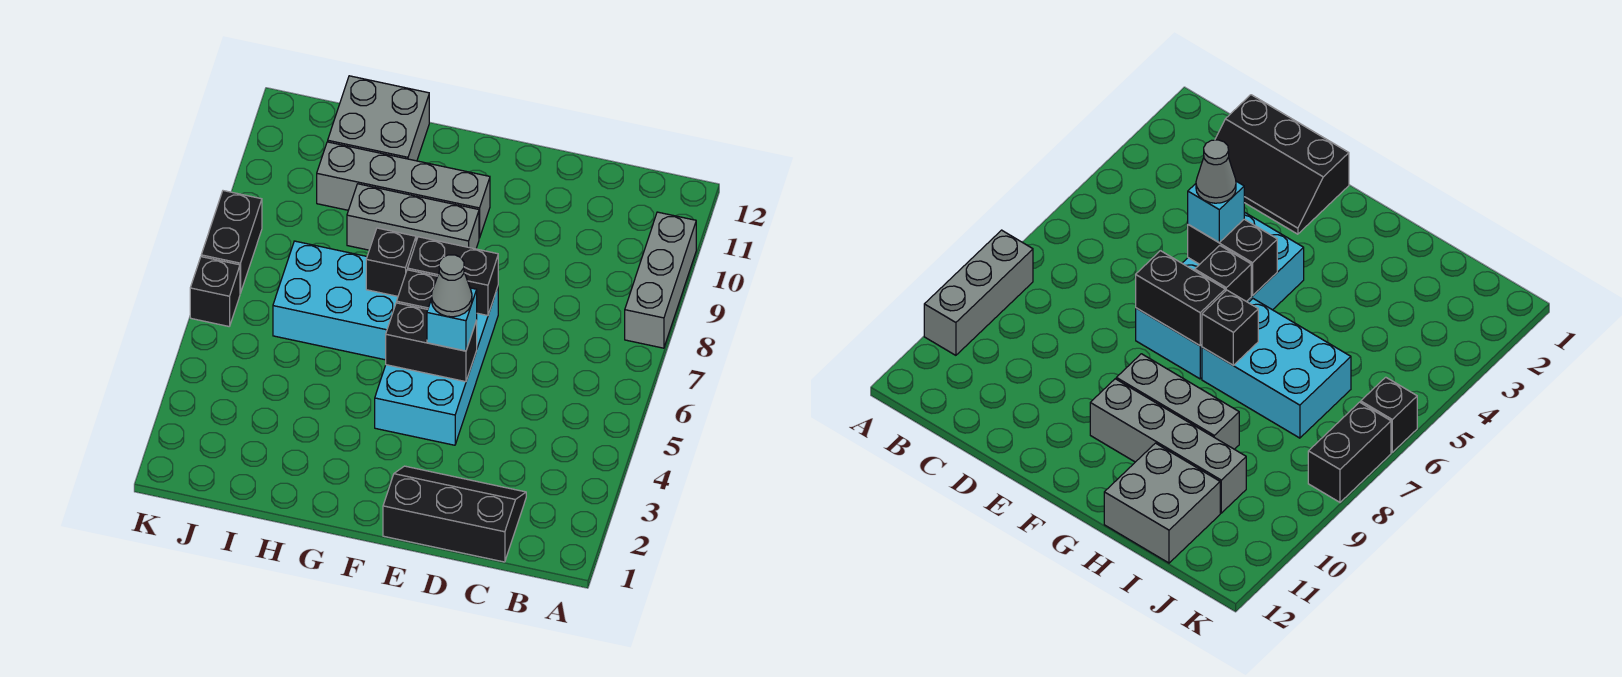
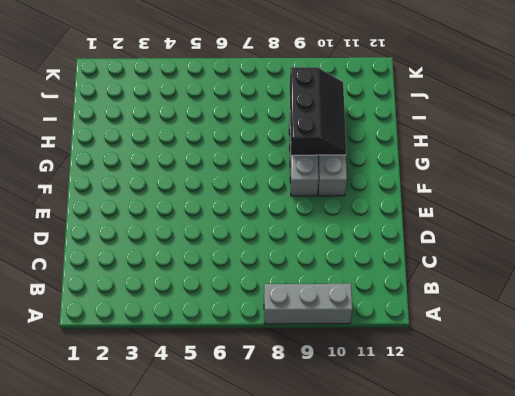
black slope G9:I10 level 2 top 9 -> black slope C1:E2 level 1 top 1
none -> cyan brick E4:F7 level 1
none -> cyan brick G6:I7 level 1
none -> grey brick H11:I12 level 1

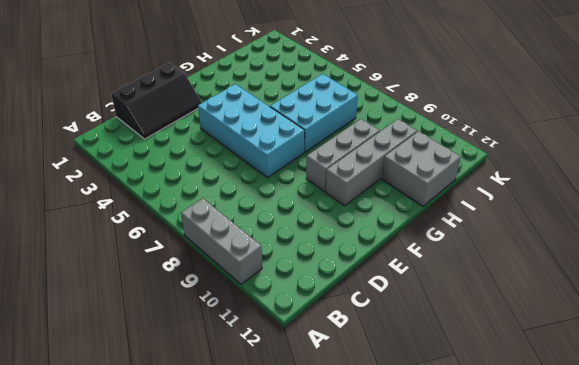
none -> black brick K6 level 1
none -> black brick K7:K8 level 1
none -> black brick E5:F5 level 2

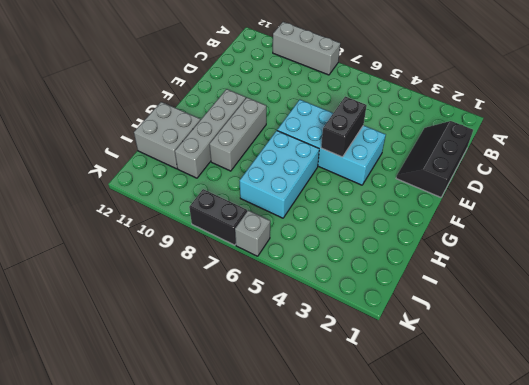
grey brick K6 level 1 -> black brick K6 level 1
none -> black brick E7:F7 level 2
none -> black brick F6 level 2
none -> black brick G7 level 2

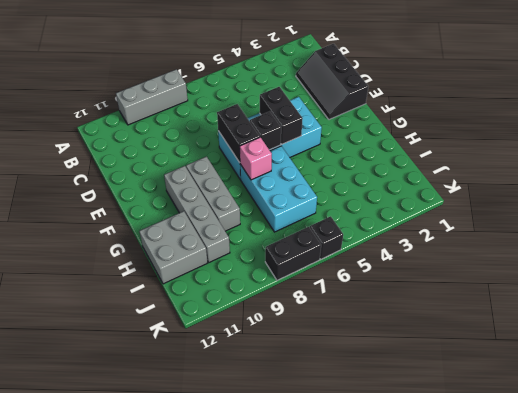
pink brick G7 level 2 -> black brick G7 level 2
none -> cyan brick E5 level 3
none -> grey cone E5 level 4

